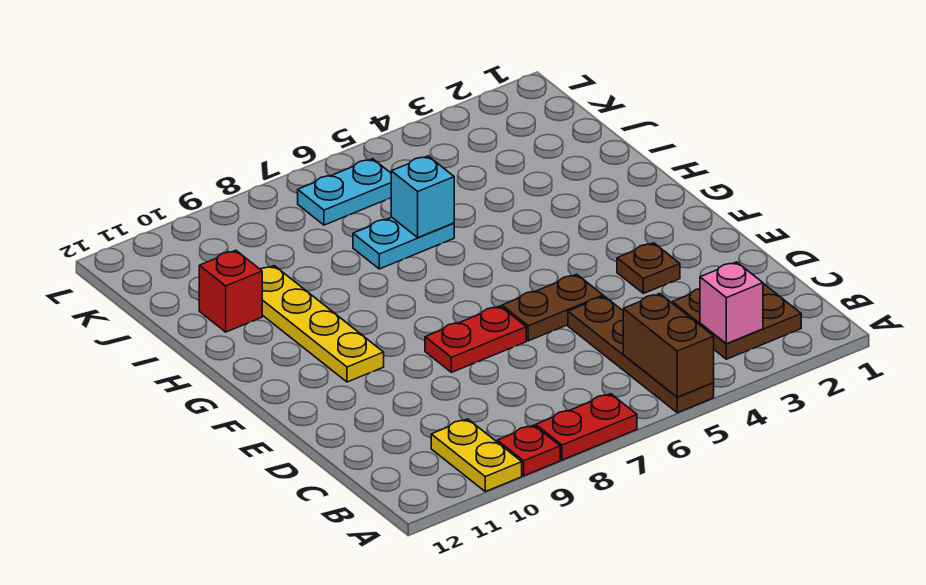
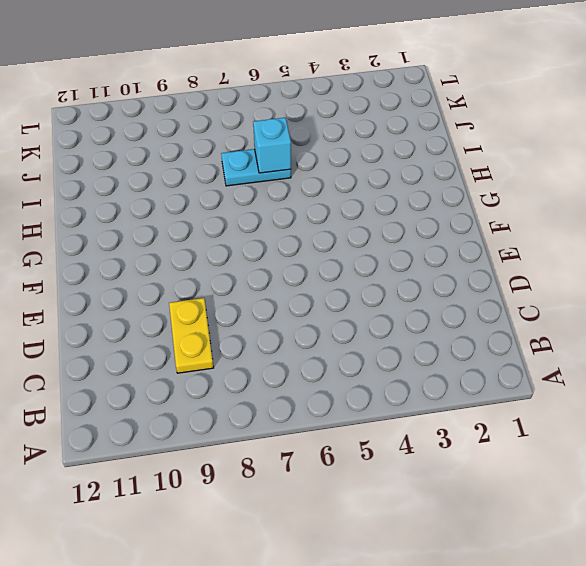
yellow plate C9:D9 level 1 -> yellow plate A10:B10 level 1
none -> brown plate A5:D5 level 1
none -> red plate A7:A8 level 1
none -> red plate A9 level 1

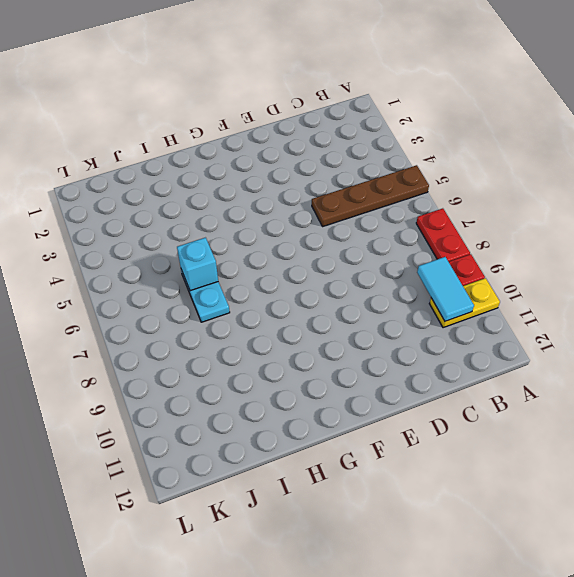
cyan tile B9:B10 level 2 -> none
none -> brown plate B2:C3 level 1
none -> brown plate E3 level 1
none -> brown plate E5:E6 level 1

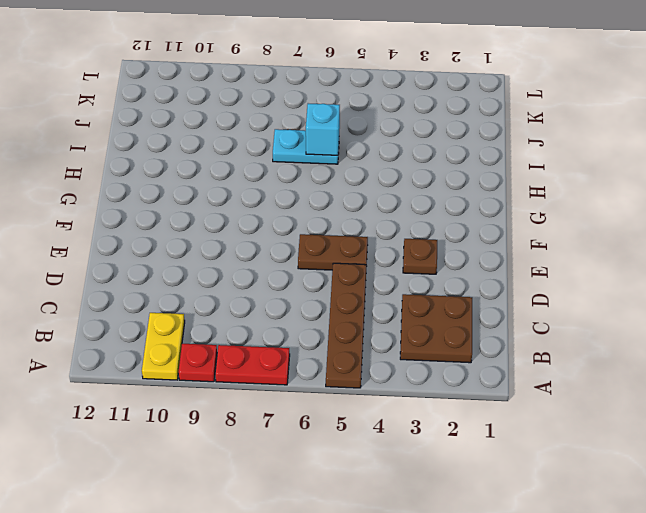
none -> red plate E7:E8 level 1
none -> yellow plate F10:I10 level 1
none -> red brick I11 level 1

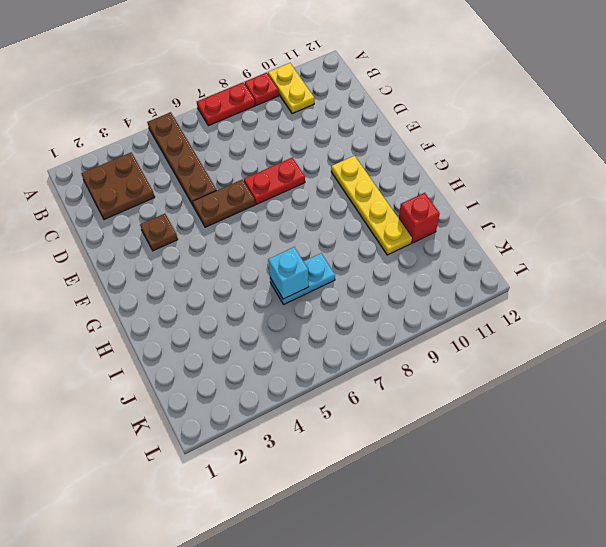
none -> cyan plate K6:K7 level 1
none -> brown brick A5:B5 level 2
none -> pink brick B3 level 2

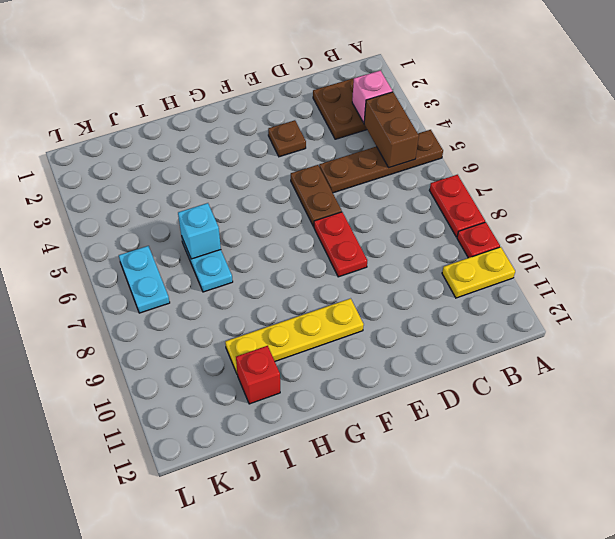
brown brick B4:B5 level 2 -> brown brick A5:B5 level 2

